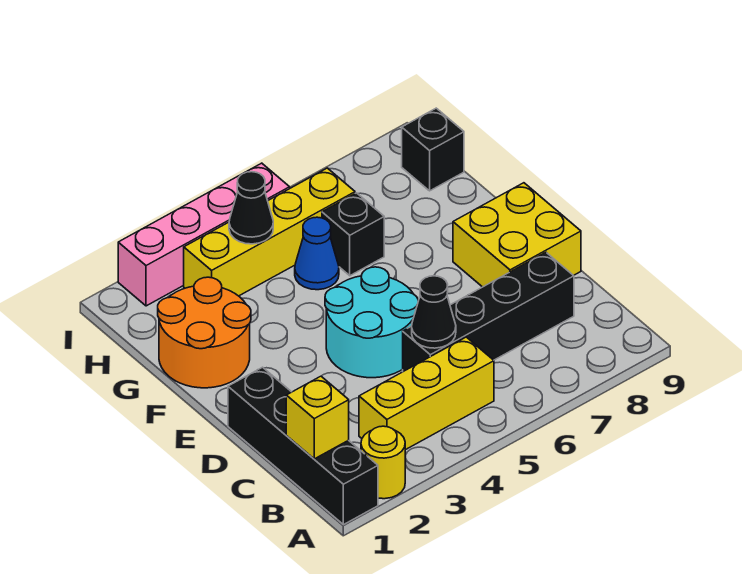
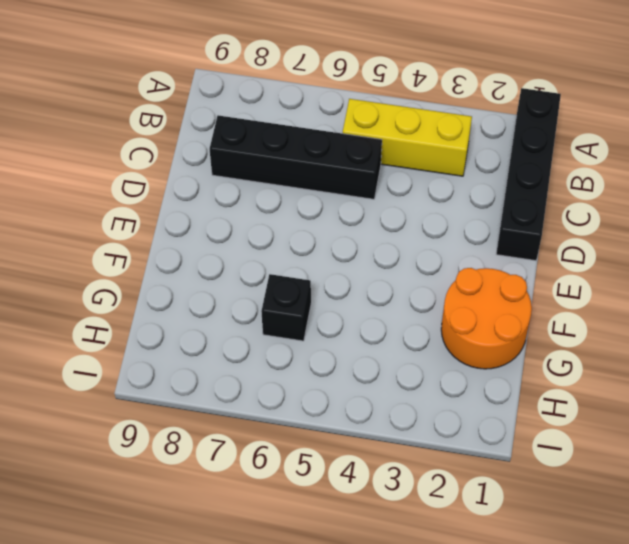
none -> yellow round brick A2 level 1
none -> cyan round brick D4:E5 level 1
none -> yellow brick D8:E9 level 1

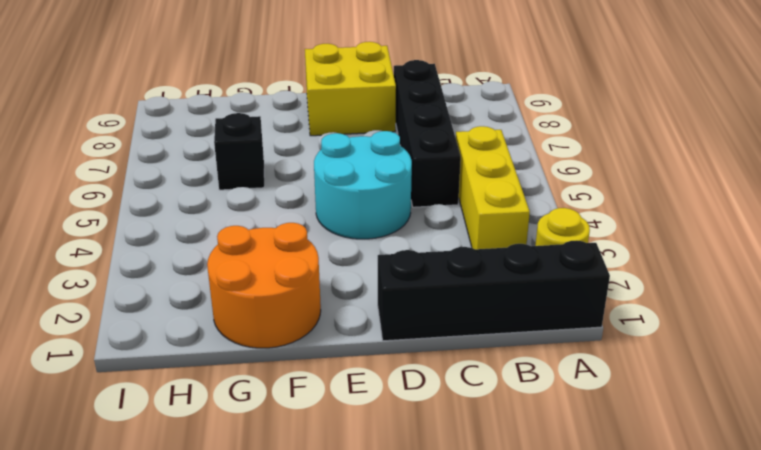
none -> blue cone G5 level 1
none -> yellow brick H3:H6 level 1
none -> black brick H9 level 1

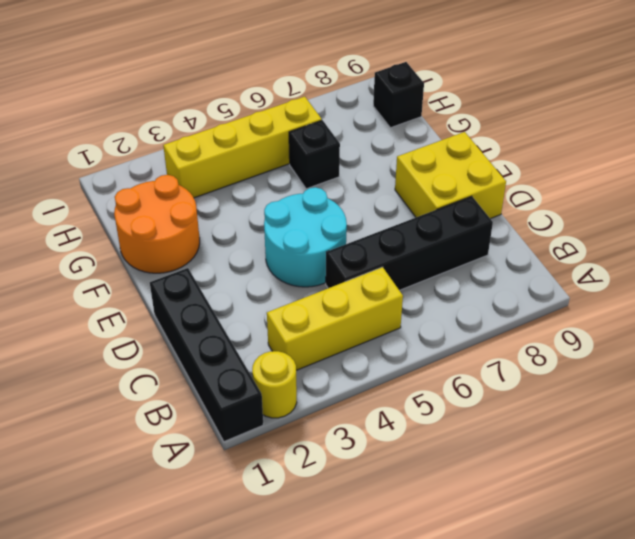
none -> blue cone G5 level 1
none -> pink brick I2:I5 level 1
none -> yellow brick B1 level 2

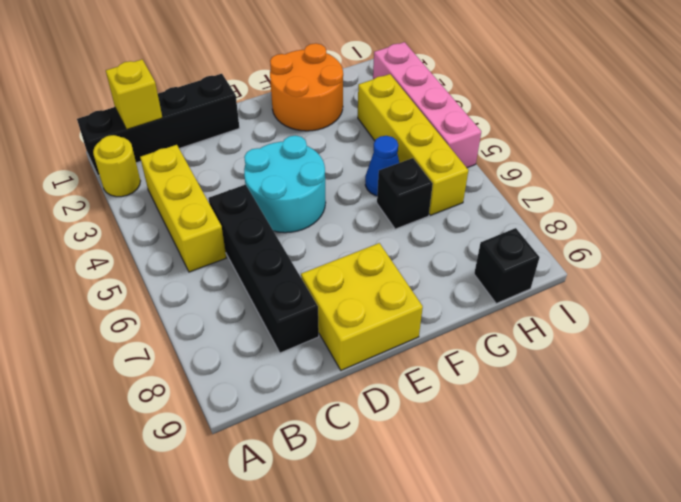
none -> black cone C5 level 2
none -> black cone H4 level 2

